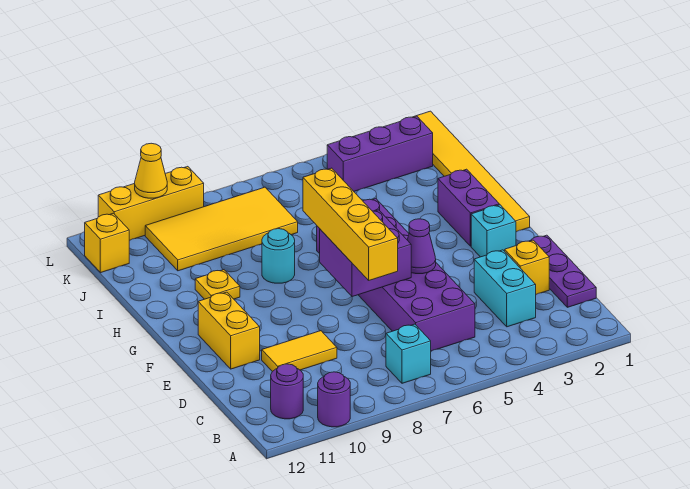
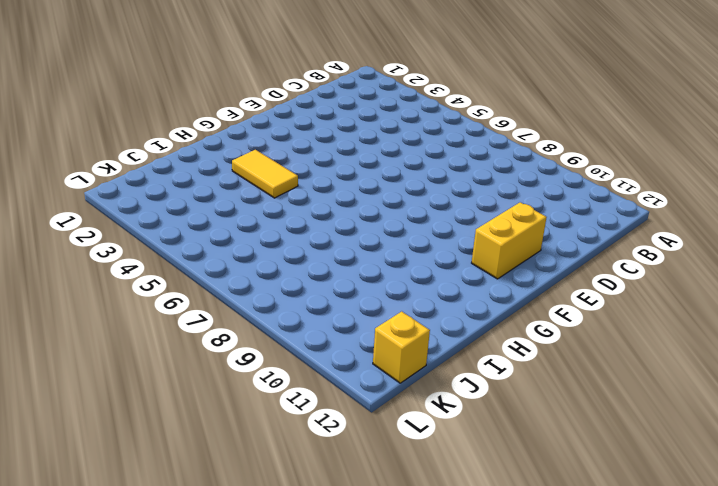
yellow tile H3:H4 level 1 -> yellow tile D9:D10 level 1
none -> purple round brick A10 level 1
none -> cyan brick B7 level 1
none -> purple round brick B11 level 1

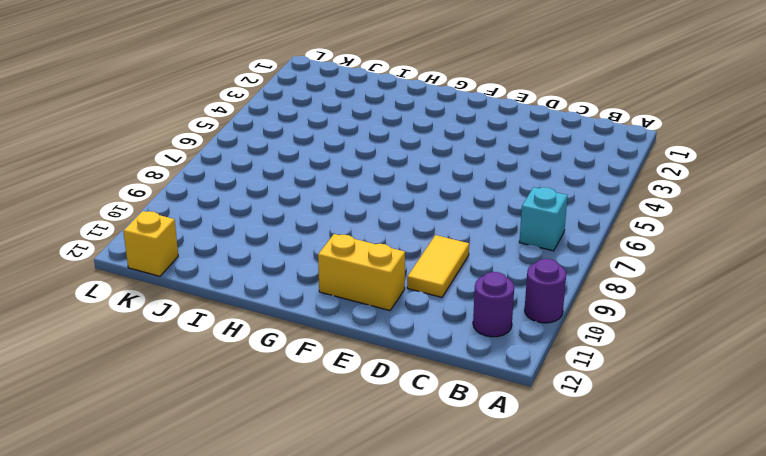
none -> purple plate C1:E1 level 1
none -> cyan brick C3:D3 level 1
none -> purple brick C5:H6 level 1

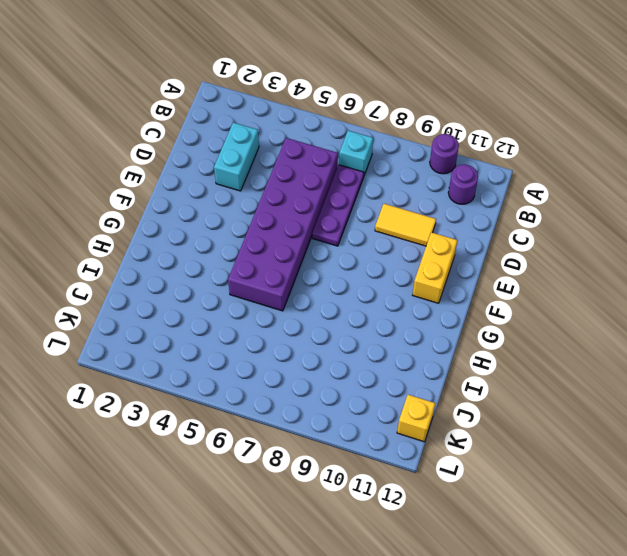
purple plate C7:E7 level 1 -> purple plate C1:E1 level 1
none -> yellow brick D2 level 1
none -> cyan brick F2 level 1
none -> yellow tile G1:L1 level 1

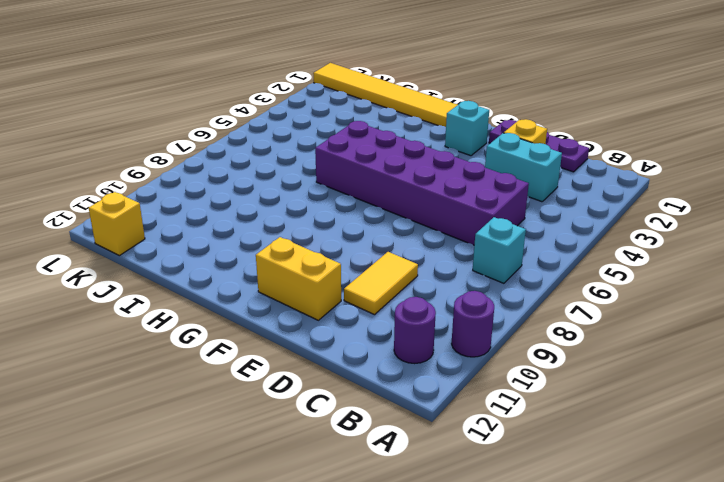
none -> purple brick G2:H2 level 1
none -> cyan round brick H8 level 1
none -> yellow plate H10 level 1

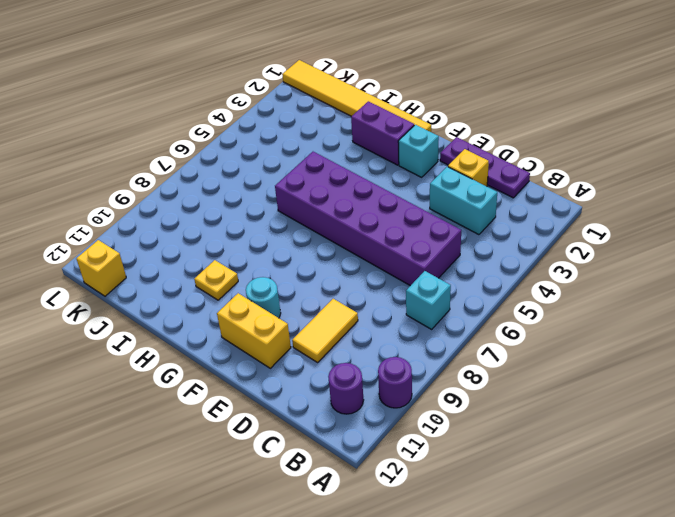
cyan round brick F10 level 1 -> cyan round brick H8 level 1
none -> yellow tile J7:K10 level 1
none -> purple brick K2:K4 level 1
none -> yellow brick L9:L11 level 1

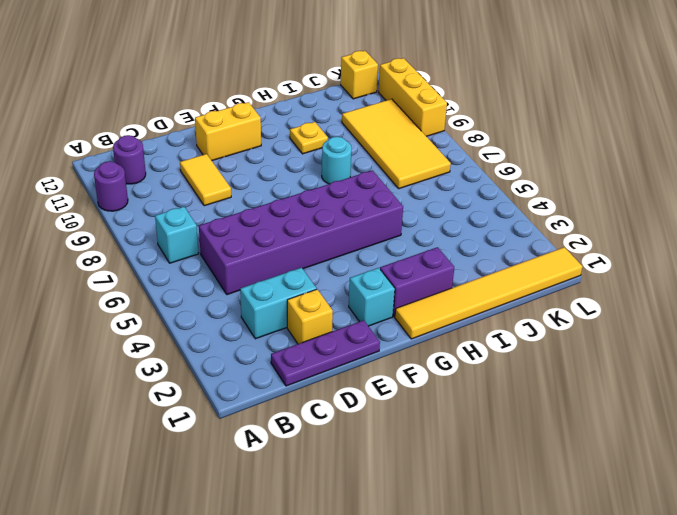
none -> purple brick K2:K4 level 1
none -> purple cone E5 level 2
none -> purple brick E6:F7 level 2

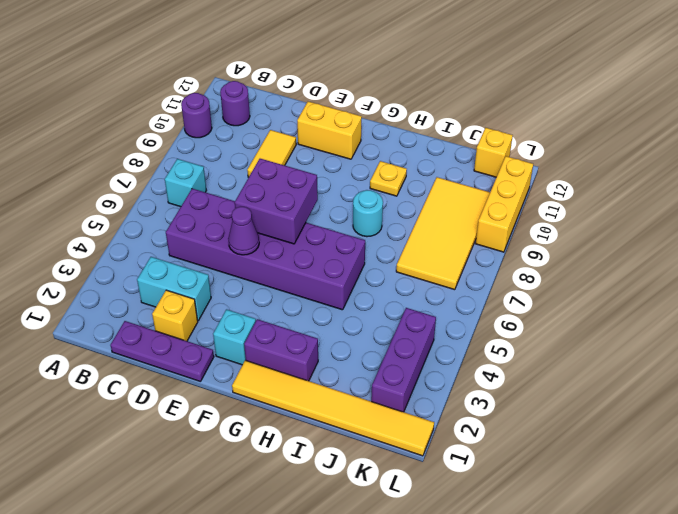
none -> yellow cone L10 level 2
none -> yellow brick D7:G7 level 3

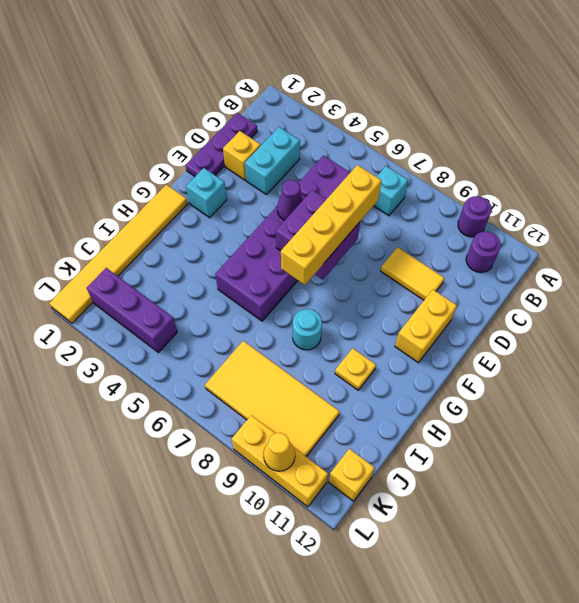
none -> purple brick G2:H2 level 1

